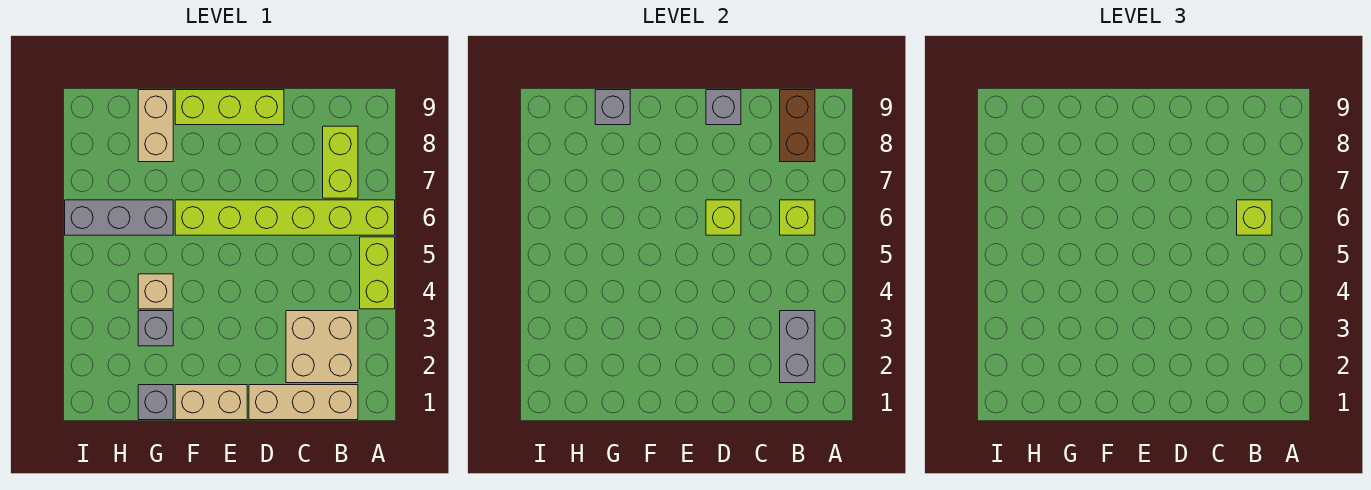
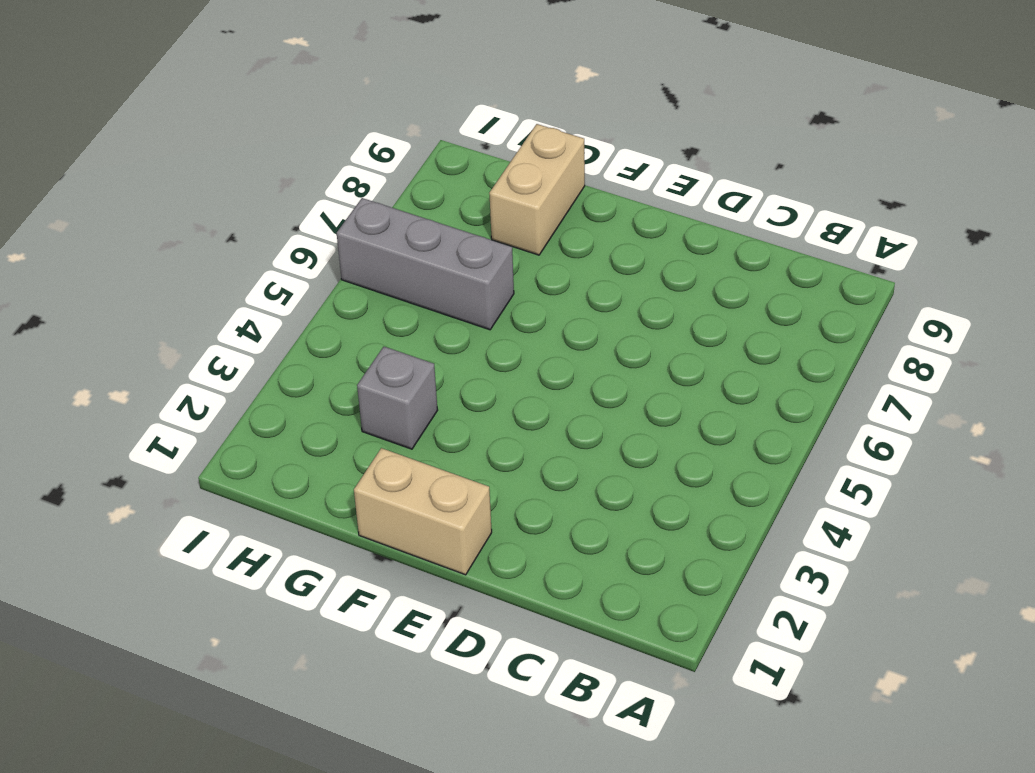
none -> lime brick A4:A5 level 1
none -> lime brick A6:F6 level 1
none -> tan brick B1:D1 level 1

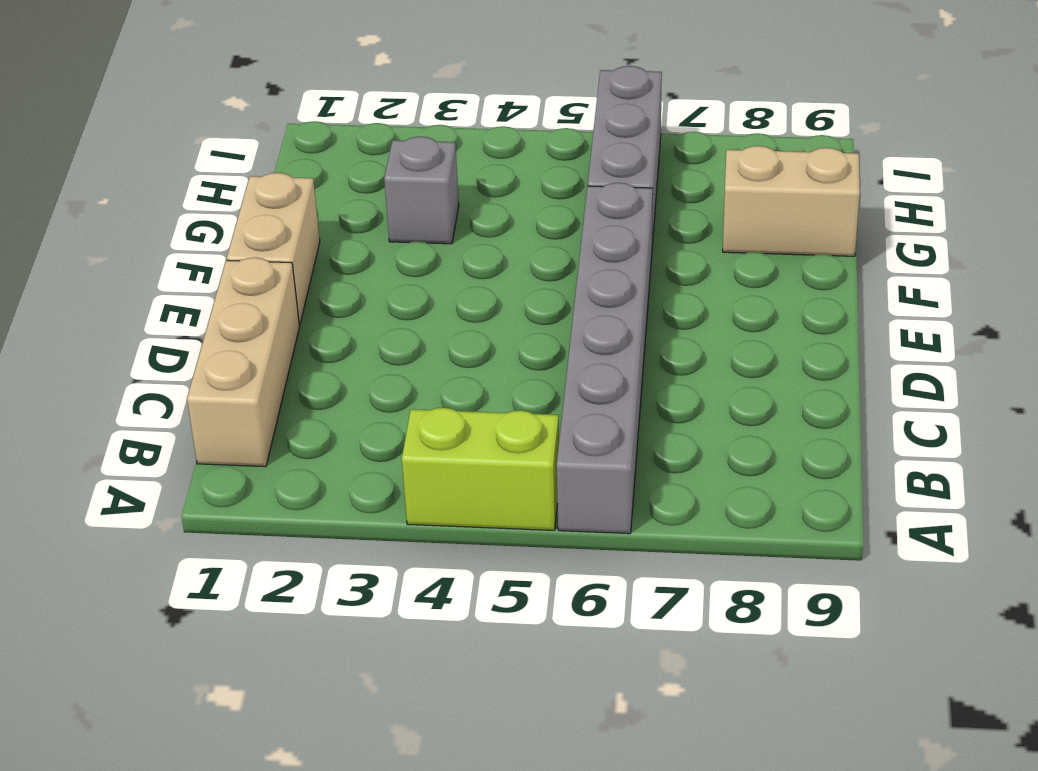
grey brick A6:F6 level 1 -> lime brick A6:F6 level 1
none -> tan brick B2:C3 level 1
none -> lime brick B7:B8 level 1
none -> lime brick D9:F9 level 1

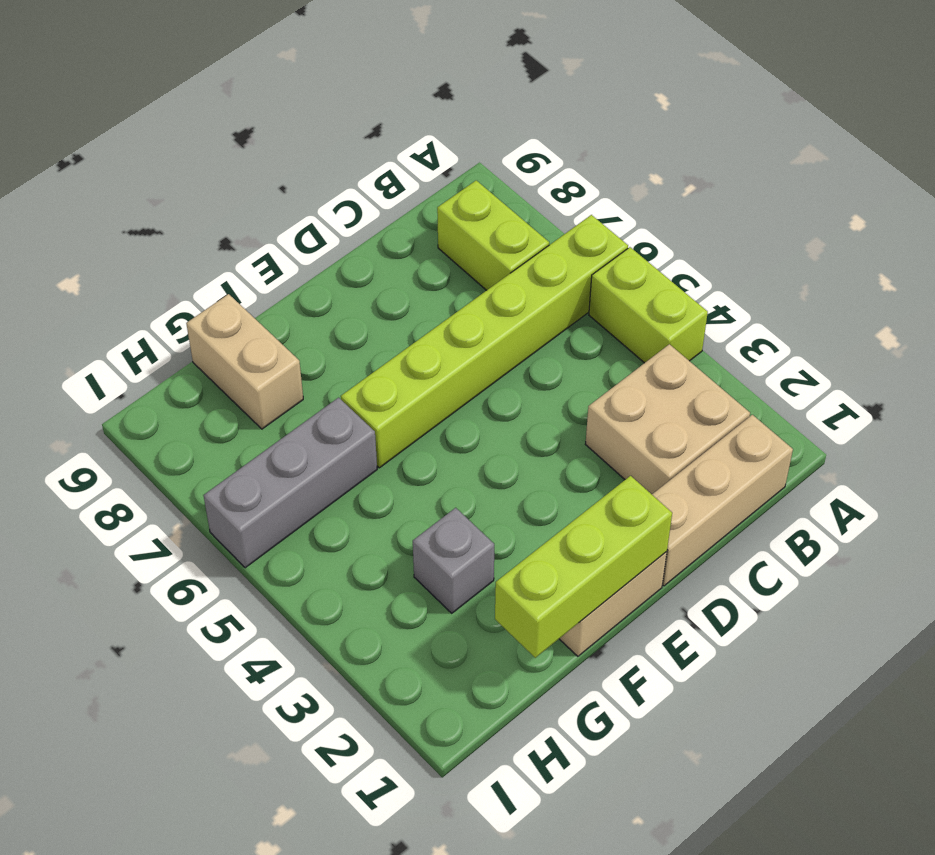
lime brick E1:G1 level 2 -> lime brick D9:F9 level 1
none -> grey brick G1 level 1
none -> tan brick G4 level 1
none -> grey brick B2:B3 level 2

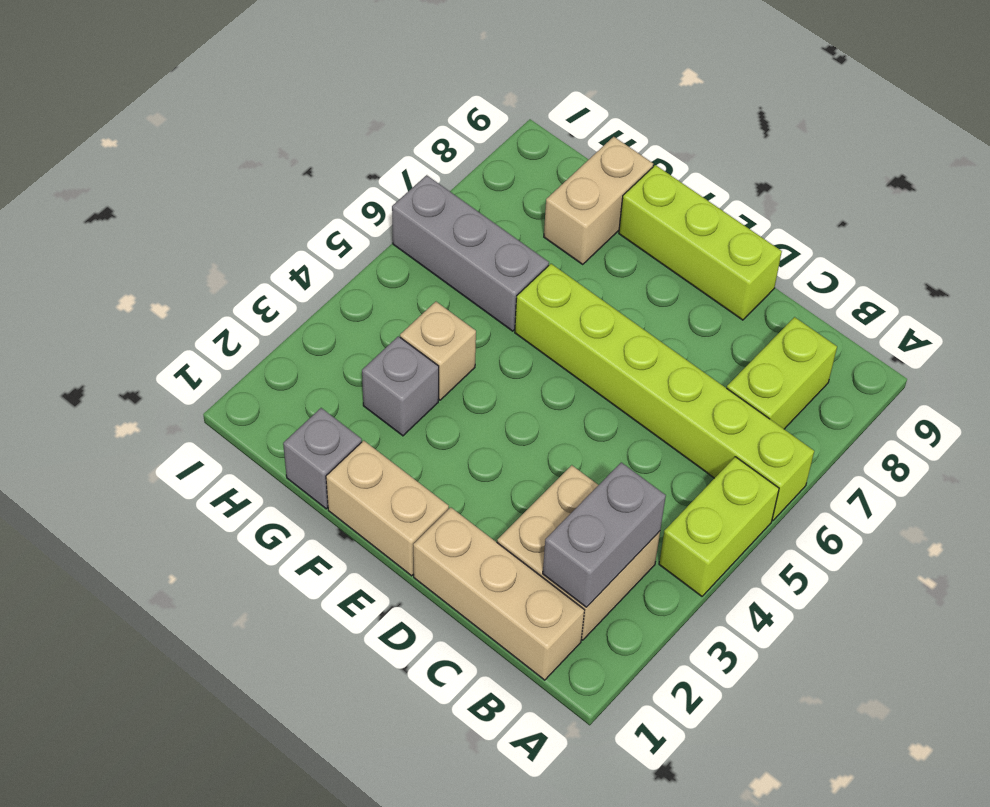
none -> lime brick B6 level 2
none -> brown brick B8:B9 level 2
none -> lime brick D6 level 2

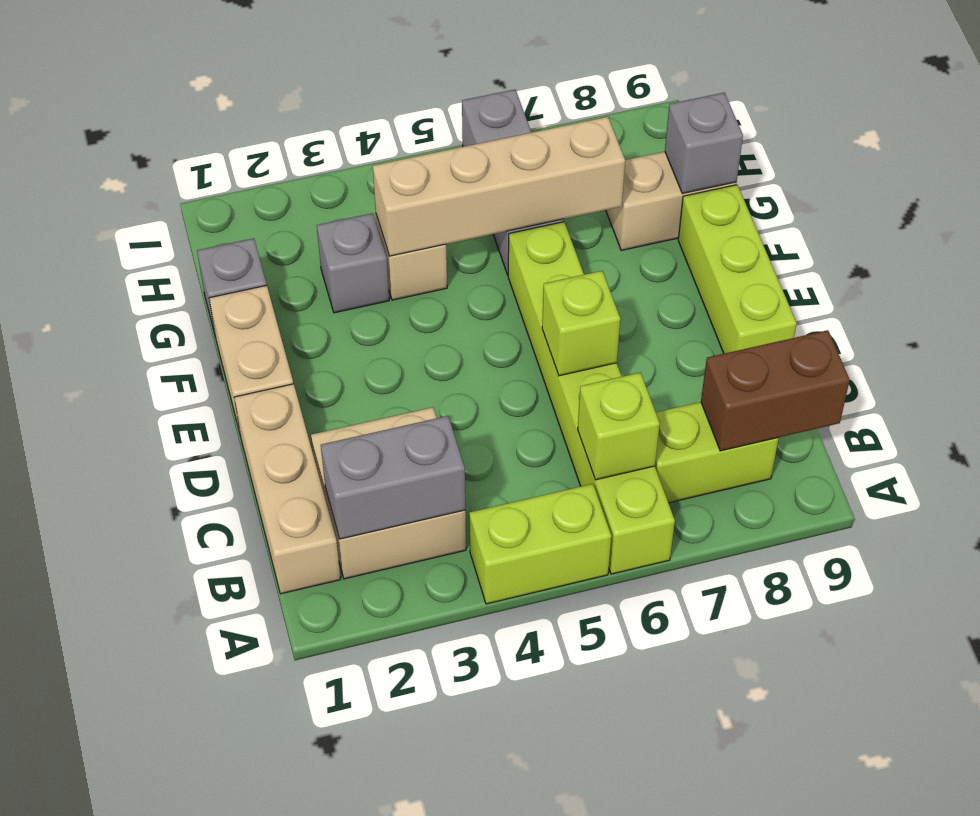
tan brick G4:G7 level 2 -> none
none -> grey brick D9 level 2
none -> lime brick B6 level 3

